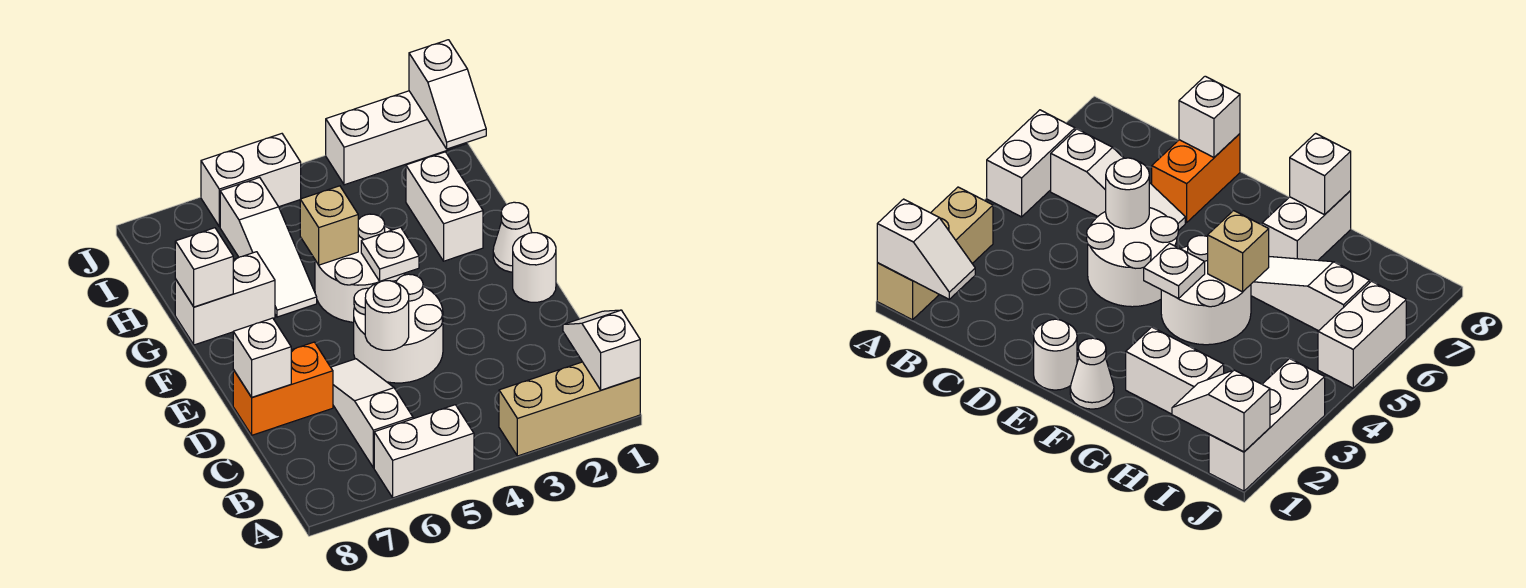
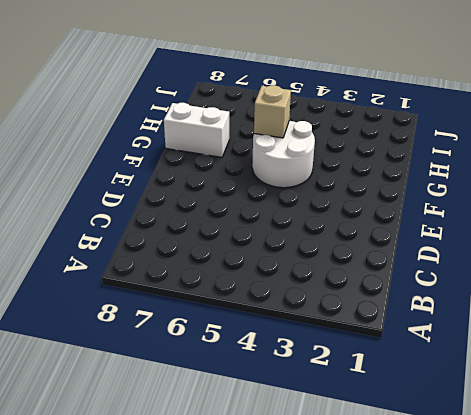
none -> tan brick A1:A3 level 1
none -> white brick A5:A6 level 1
none -> white slope B6:D6 level 1 top B

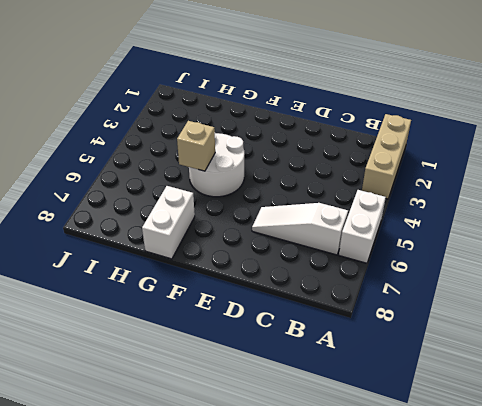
none -> white round brick D4:E5 level 1
none -> orange brick D7:D8 level 1
none -> white round brick E1 level 1

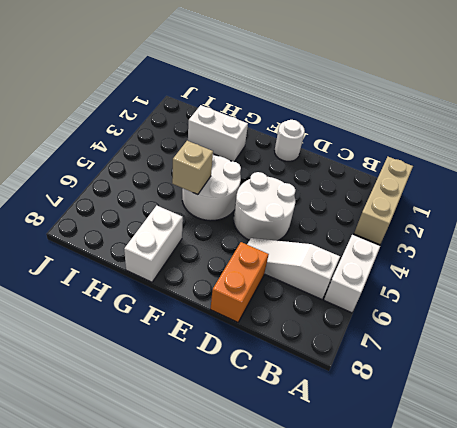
none -> white cone F1 level 1
none -> white slope G6:I6 level 1 top I
none -> white brick J1:J3 level 1

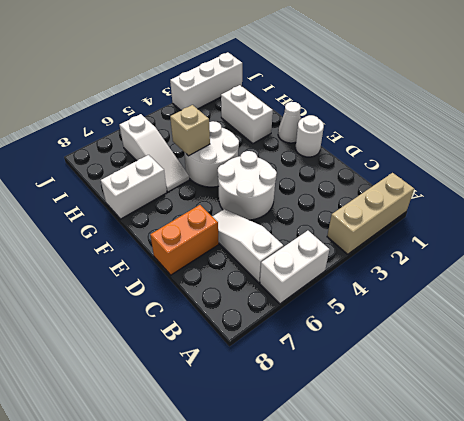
none -> white brick J5:J6 level 1
none -> white slope A1:B1 level 2 top A
none -> white round brick D5 level 2

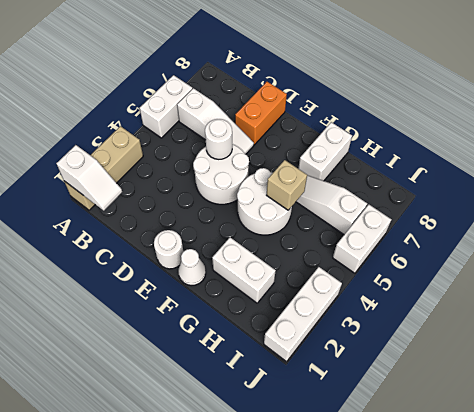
none -> white brick D8 level 2
none -> white plate F4 level 2
none -> white brick G8 level 2

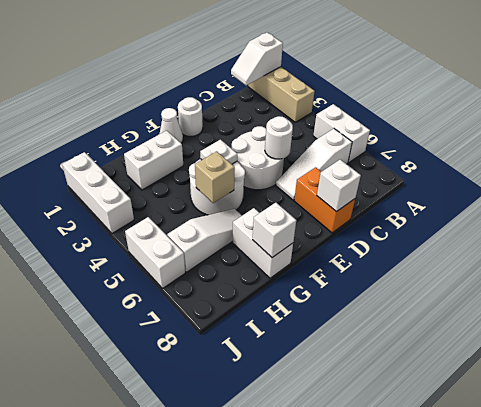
none -> white slope I1:J1 level 2 top J

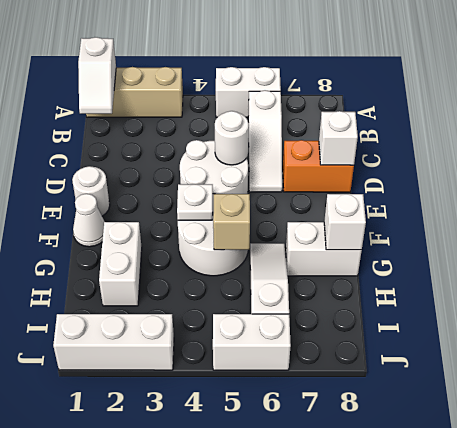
none -> white slope I1:J1 level 2 top J

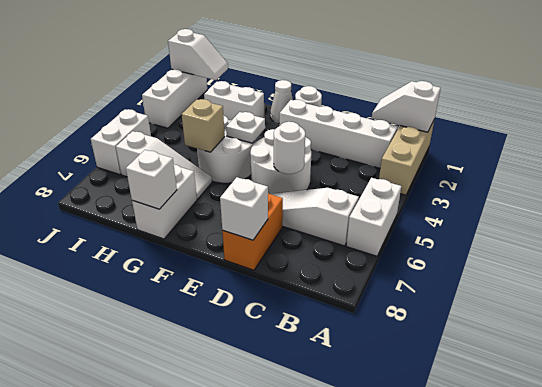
white brick B2:E2 level 1 -> none

